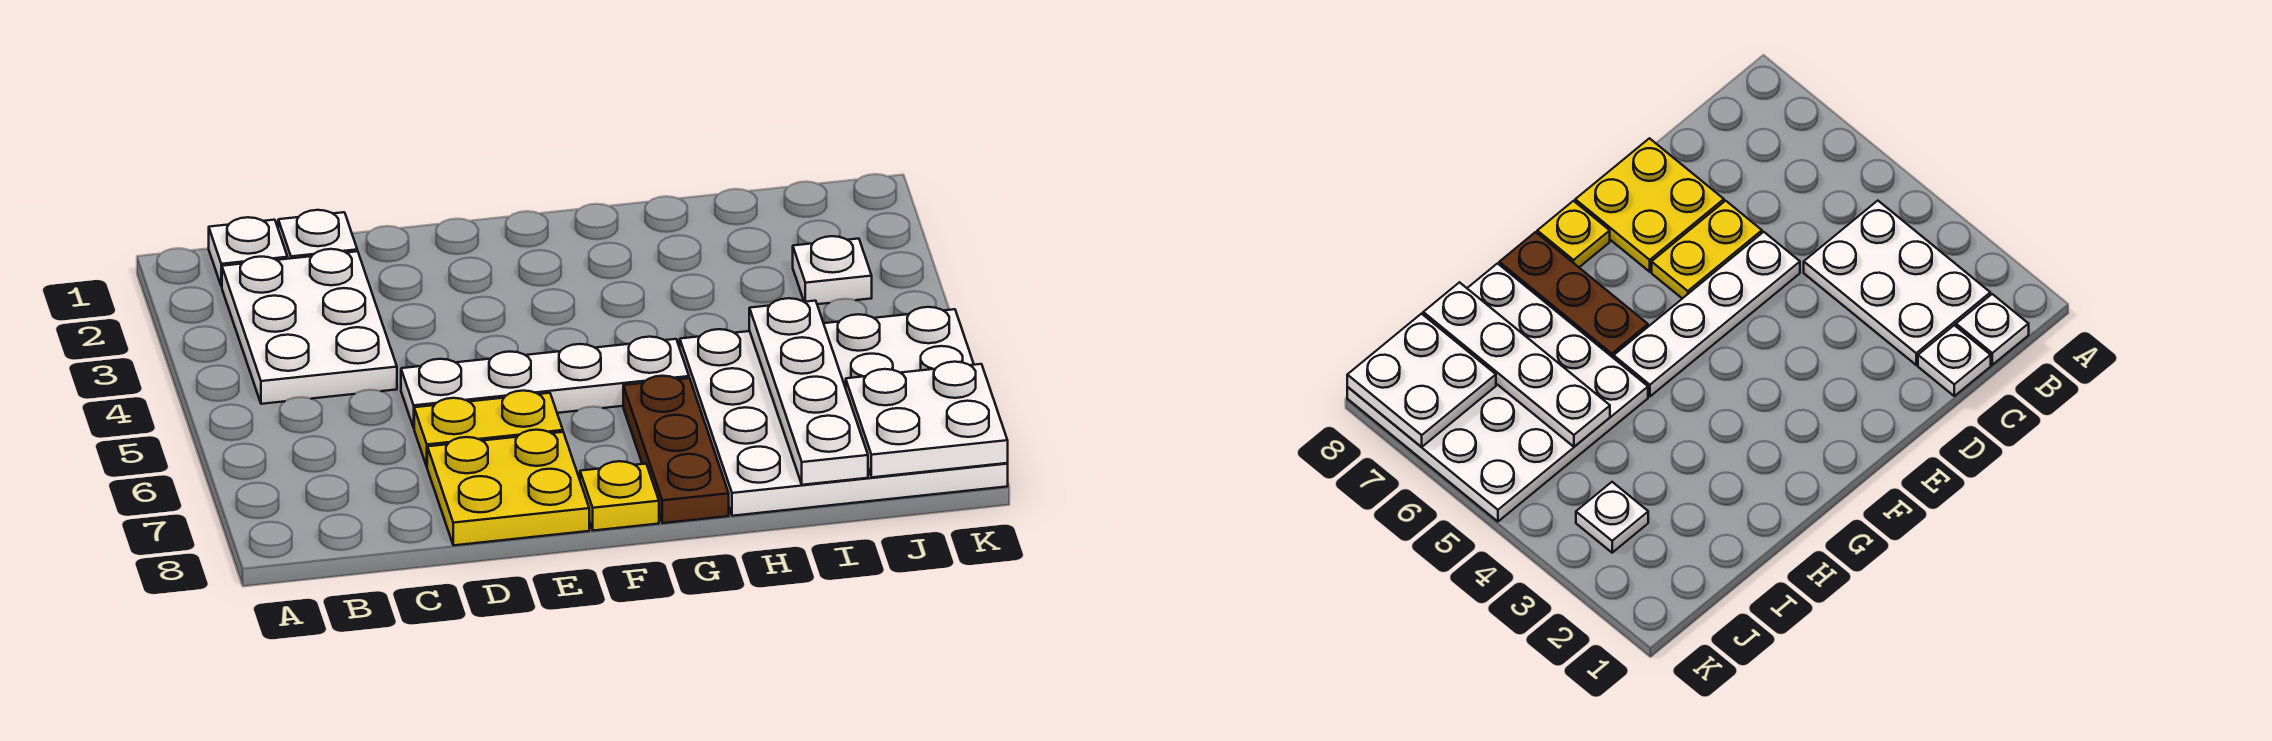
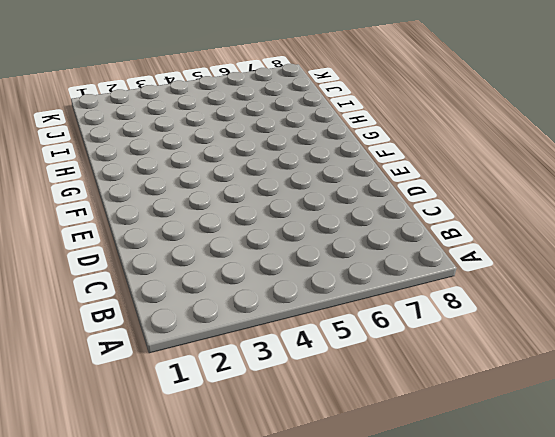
none -> white plate B1 level 1
none -> white plate B2:C4 level 1
none -> white plate C1 level 1

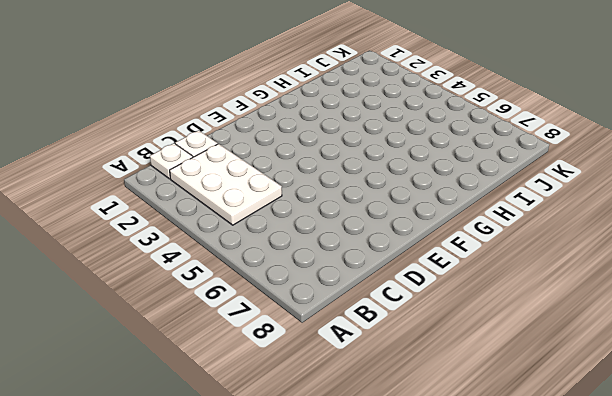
none -> white plate D5:G5 level 1
none -> yellow plate D6:E6 level 1
none -> yellow plate D7:E8 level 1

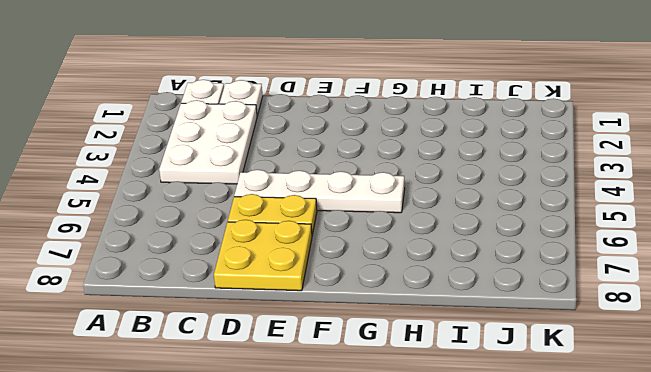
none -> yellow plate F8 level 1
none -> brown plate G6:G8 level 1
none -> white plate H5:K8 level 1

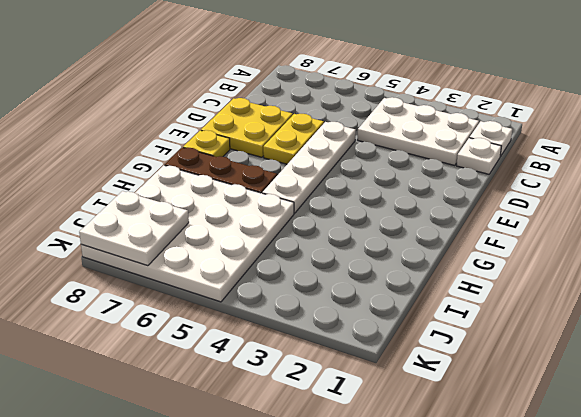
none -> white plate J3 level 1
none -> white plate I5:I8 level 2

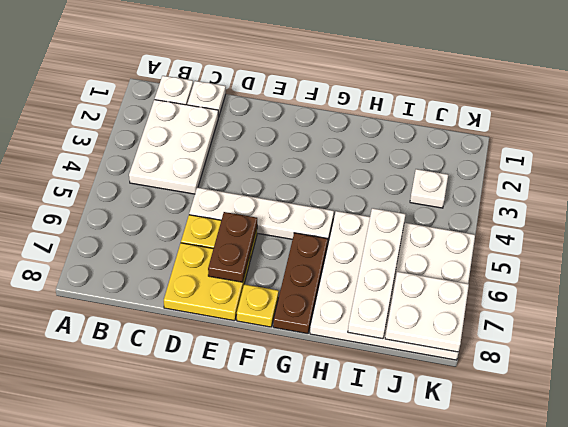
brown plate E6:E7 level 2 -> none

